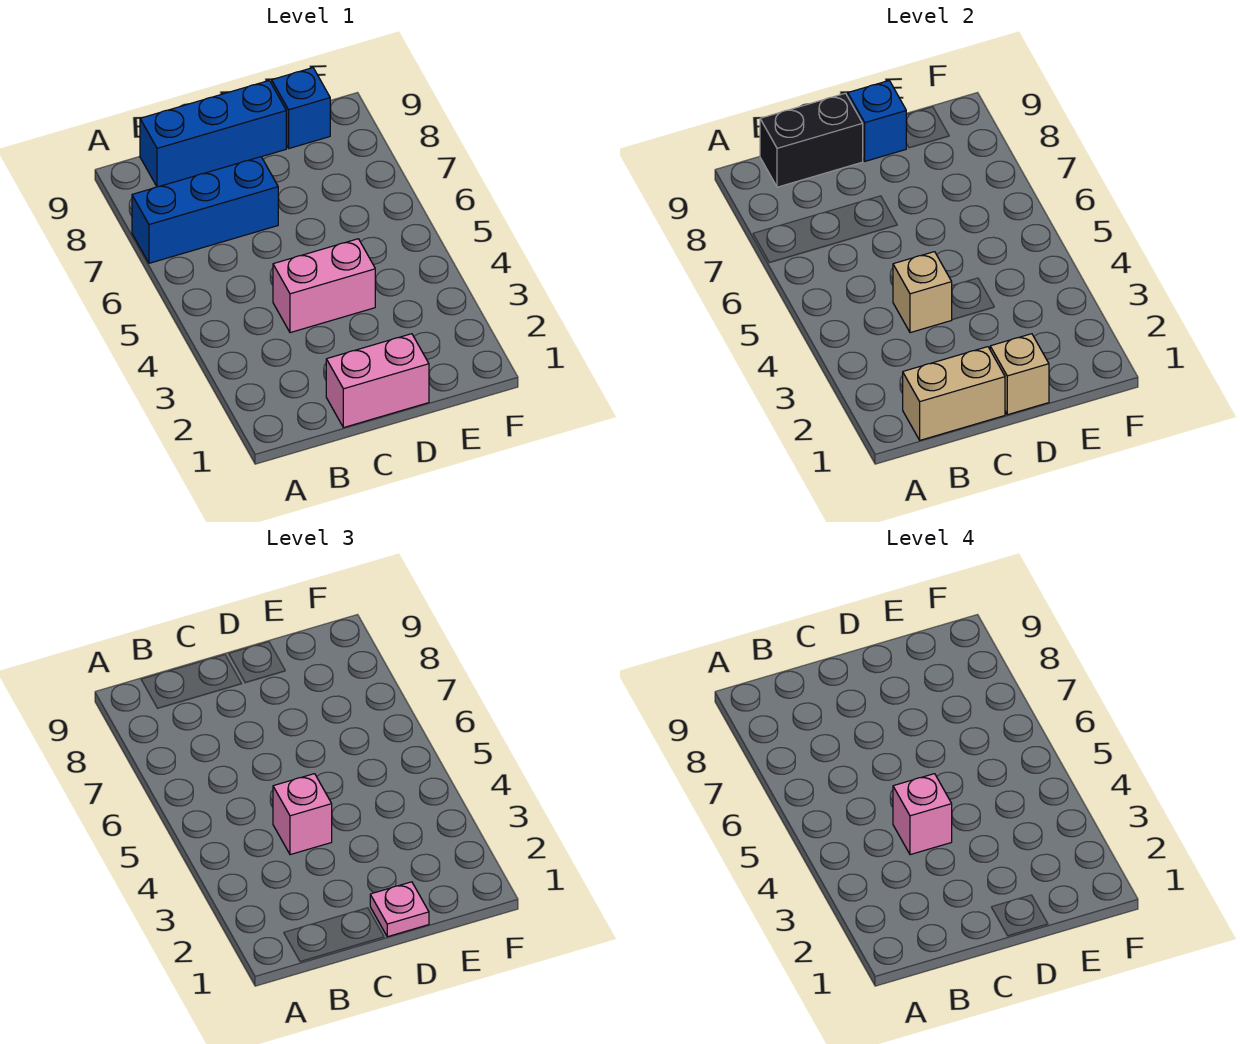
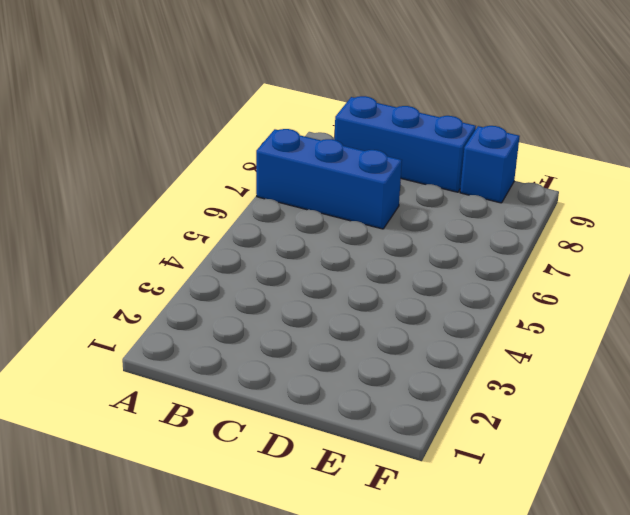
none -> pink brick C1:D1 level 1
none -> pink brick C4:D4 level 1
none -> tan brick B1:C1 level 2

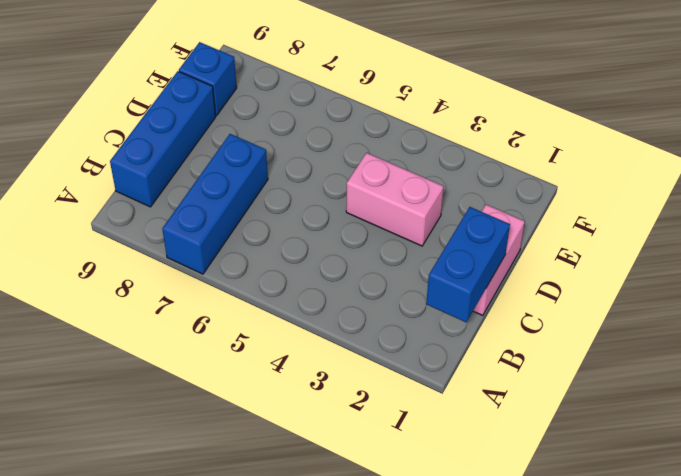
blue brick B1:C1 level 2 -> tan brick B1:C1 level 2
pink brick D3:D4 level 1 -> pink brick C4:D4 level 1
none -> black brick B9:C9 level 2
none -> tan brick C4 level 2
none -> tan brick D1 level 2

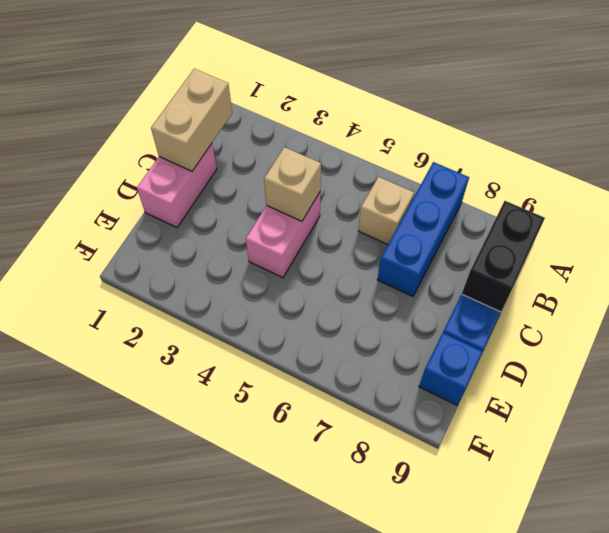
tan brick B6 level 1 -> tan brick D1 level 2
none -> blue brick D9 level 2
none -> pink brick C4 level 3
none -> pink plate D1 level 3

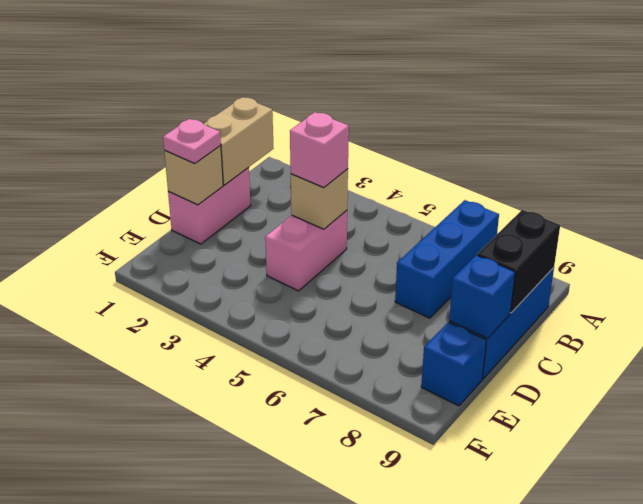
none -> pink brick C4 level 4

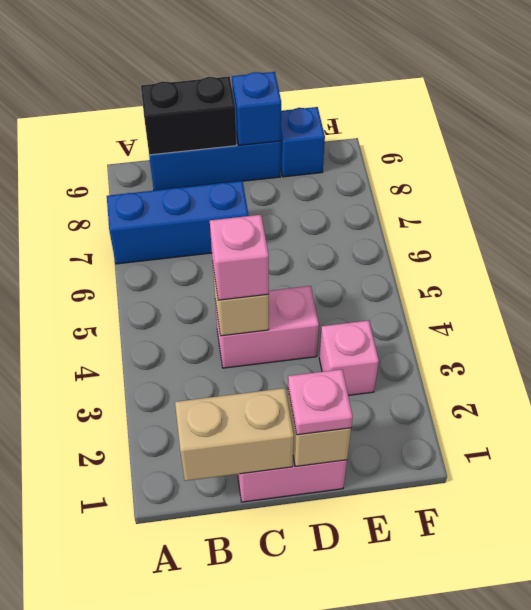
pink brick E3 level 1 -> pink brick C4 level 4

